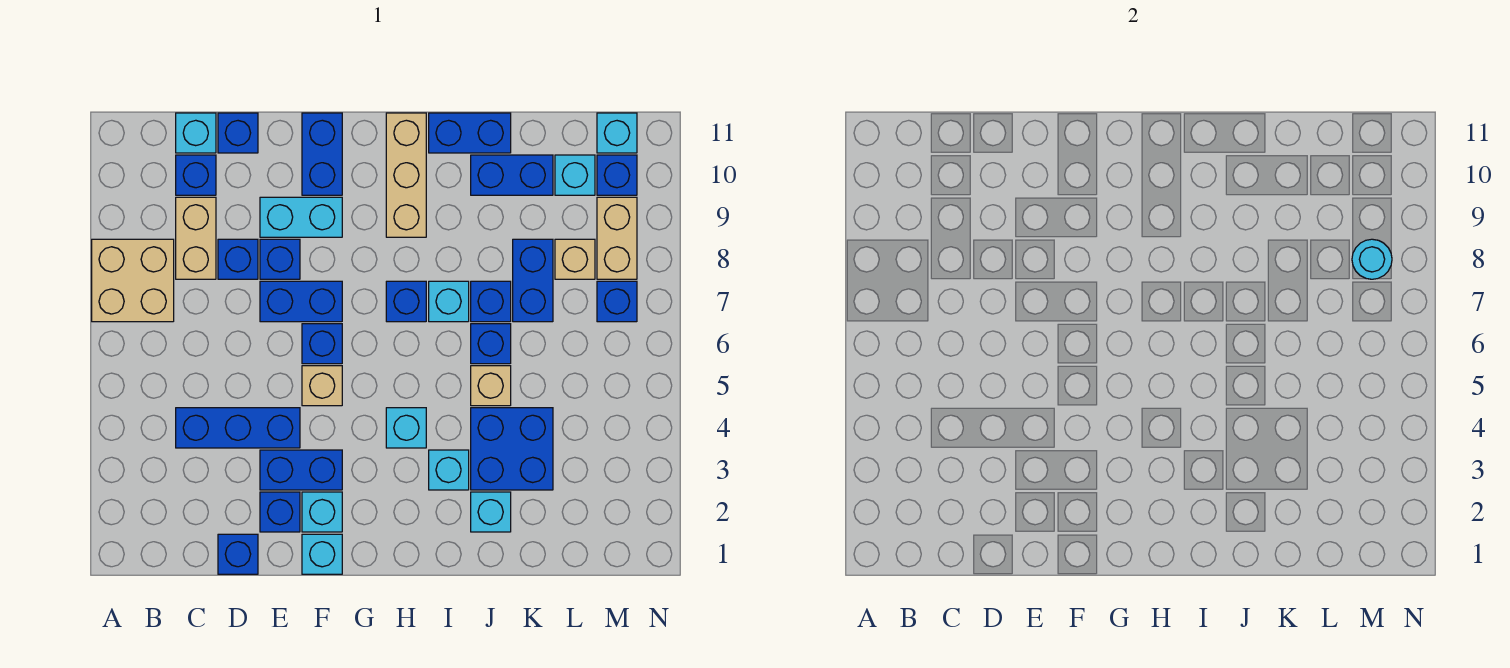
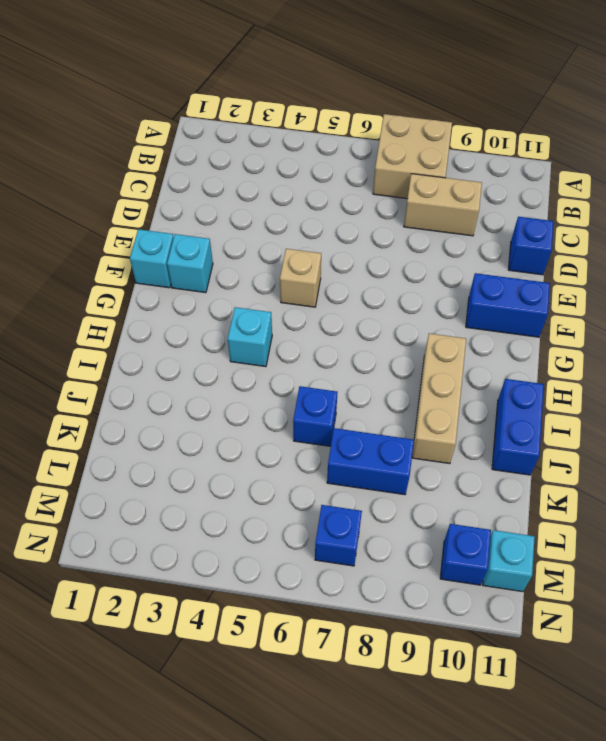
tan brick H9:J9 level 1 -> tan brick H9:H11 level 1
none -> blue brick C4:E4 level 1
none -> blue brick C10 level 1
none -> cyan brick C11 level 1
none -> blue brick D1 level 1

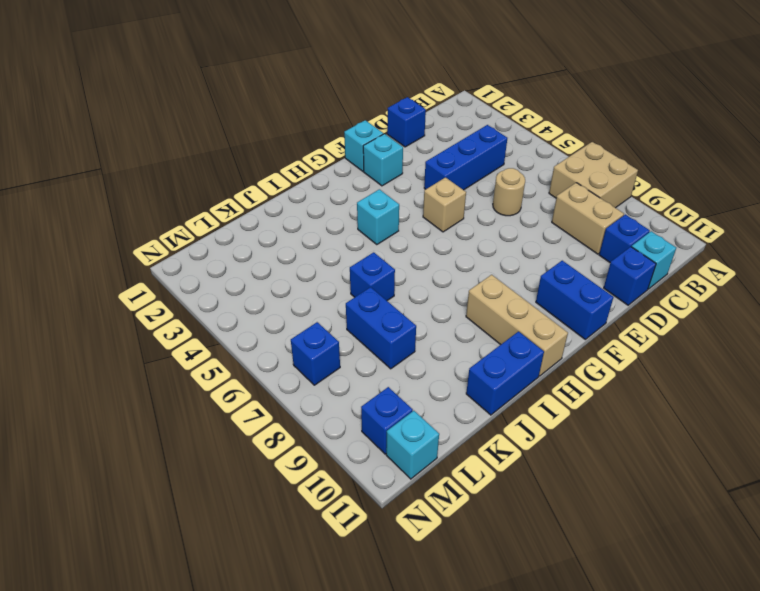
tan round brick D6 level 1 -> none
none -> blue brick D8 level 1
none -> blue brick E2 level 1
none -> blue brick E3:F3 level 1
none -> blue brick E7:F7 level 1

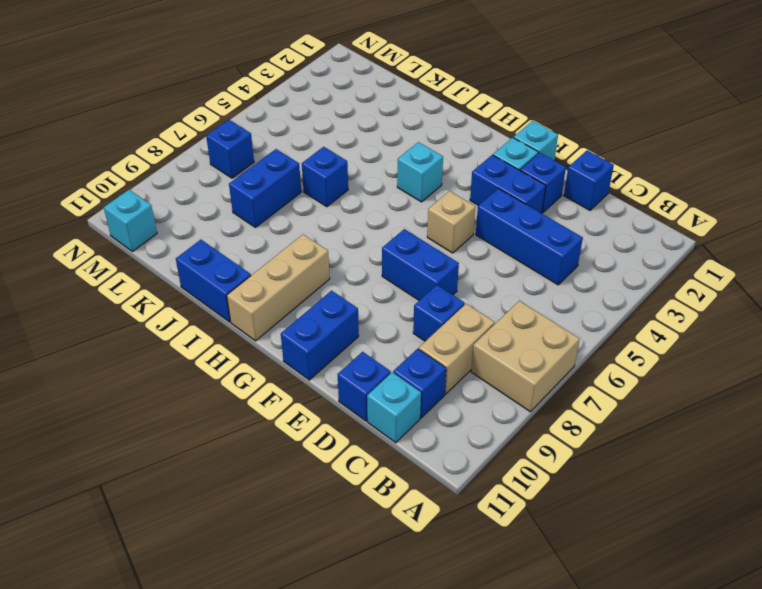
none -> blue brick E8 level 1
none -> cyan brick E9:F9 level 1
none -> blue brick F6 level 1
none -> blue brick H7 level 1

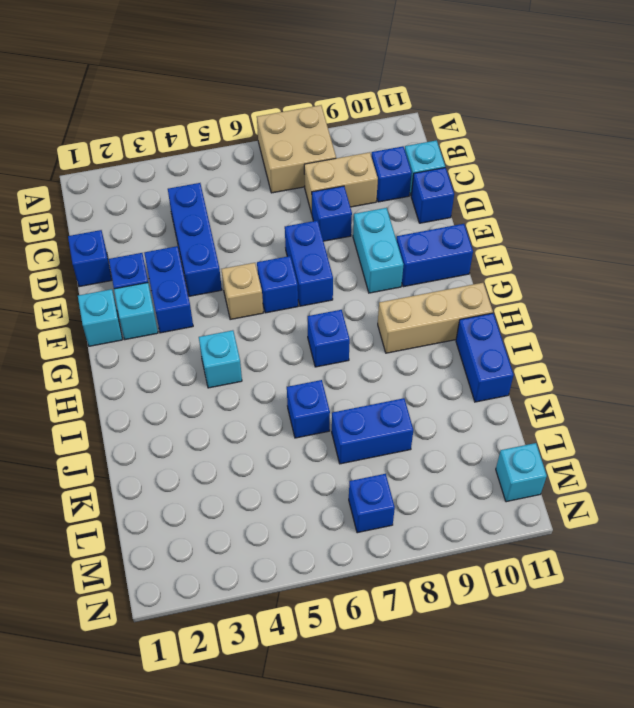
none -> blue brick E8 level 1
none -> cyan brick I3 level 1
none -> cyan brick I7 level 1
none -> cyan brick J2 level 1

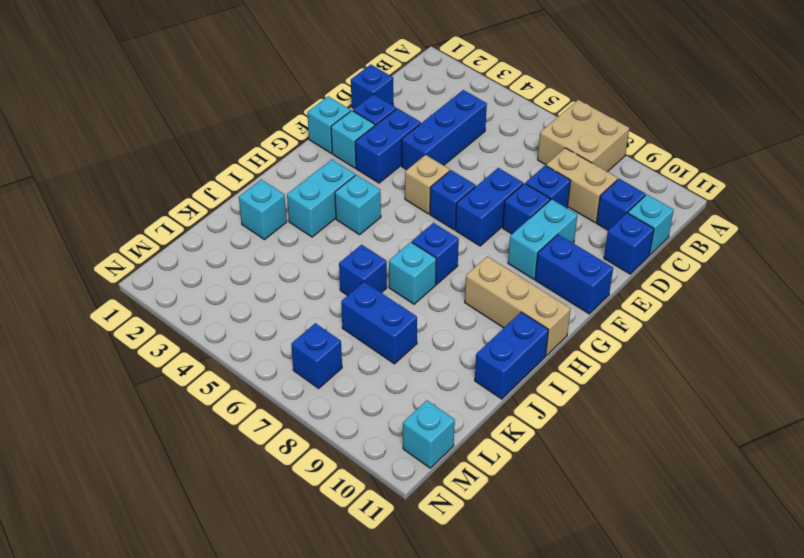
cyan brick H3:I3 level 1 -> cyan brick I3 level 1
none -> blue brick J3:K4 level 1
none -> tan brick J5 level 1
none -> blue brick J7 level 1
none -> blue brick J10:K10 level 1

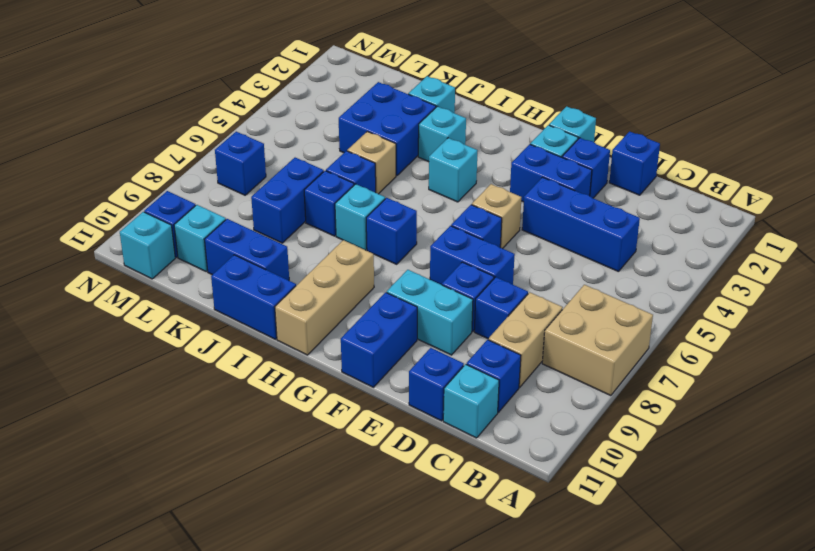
none -> tan brick L8 level 1
none -> tan brick M8:M9 level 1
none -> cyan round brick M8 level 2

